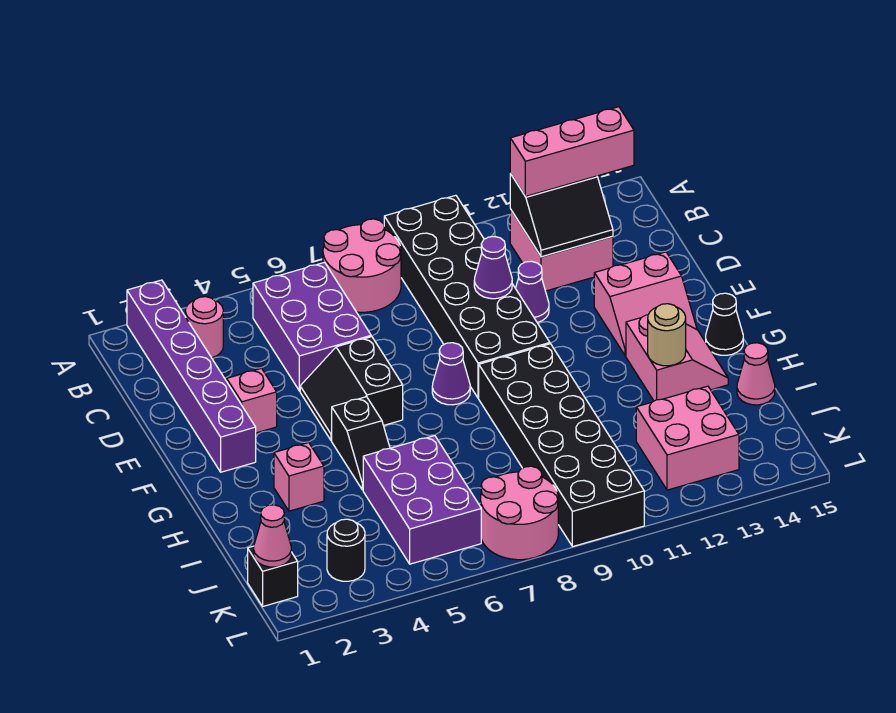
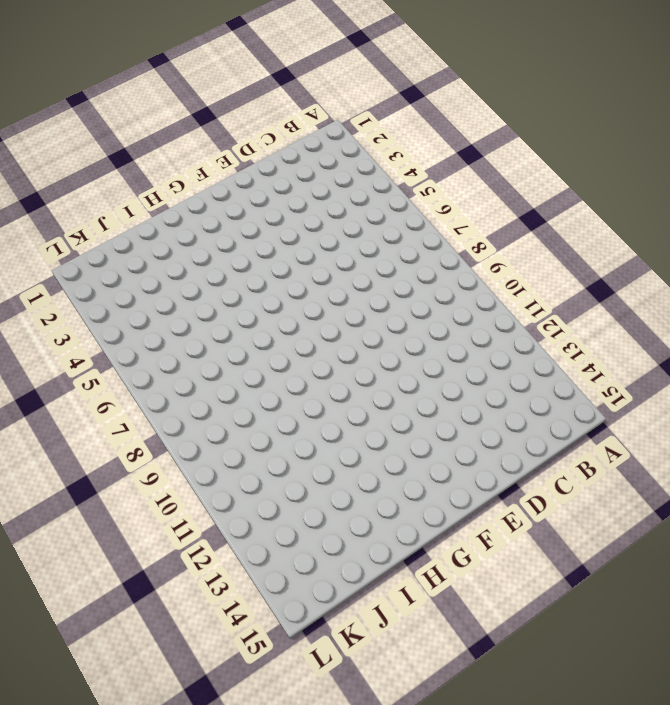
none -> purple brick A2:F2 level 1
none -> pink round brick A7:B8 level 1
none -> black brick A9:F10 level 1

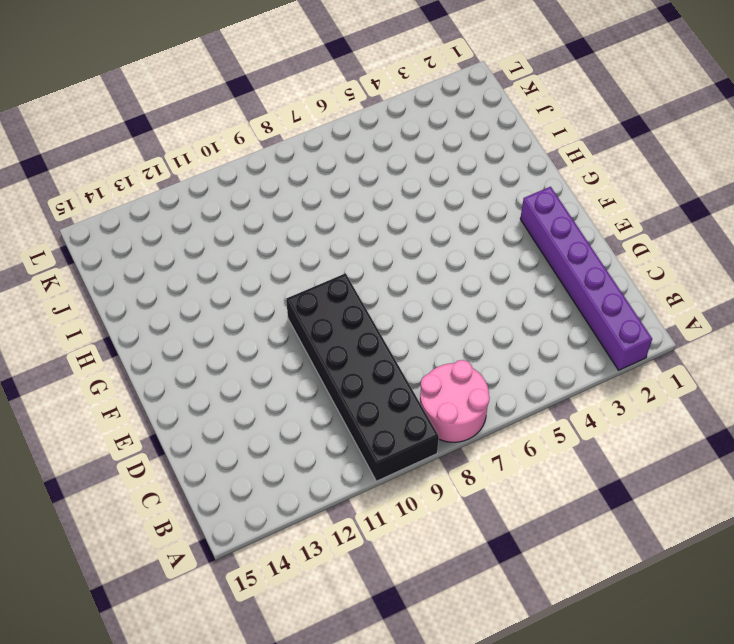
none -> pink round brick B3 level 1
none -> purple brick B5:D6 level 1
none -> pink brick B12:C13 level 1

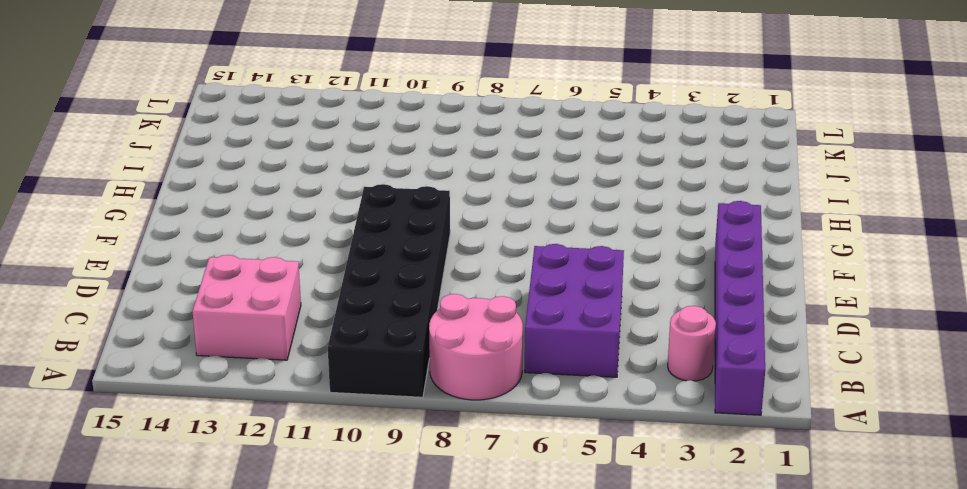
none -> purple cone D11 level 1
none -> pink brick E3 level 1
none -> black slope E5:F6 level 1 top 6

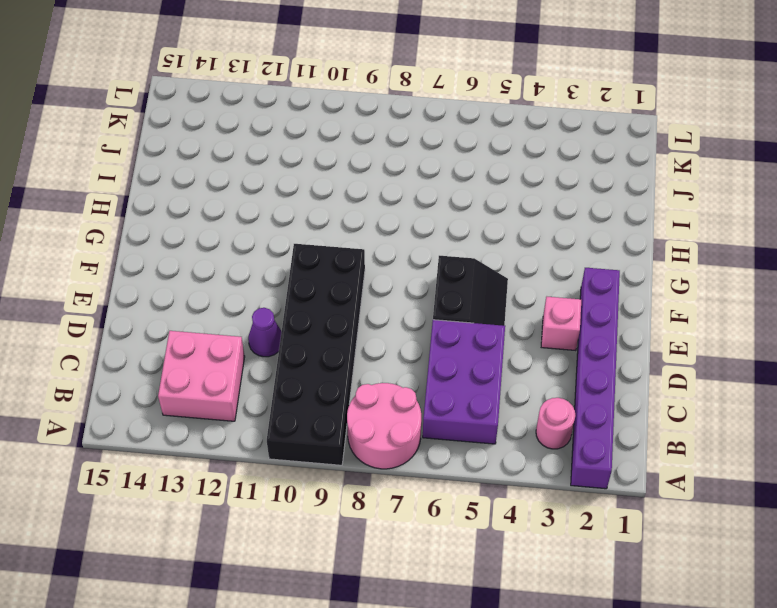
none -> pink slope E13:F14 level 1 top E
none -> purple cone F8 level 1
none -> black slope G5:H5 level 1 top G

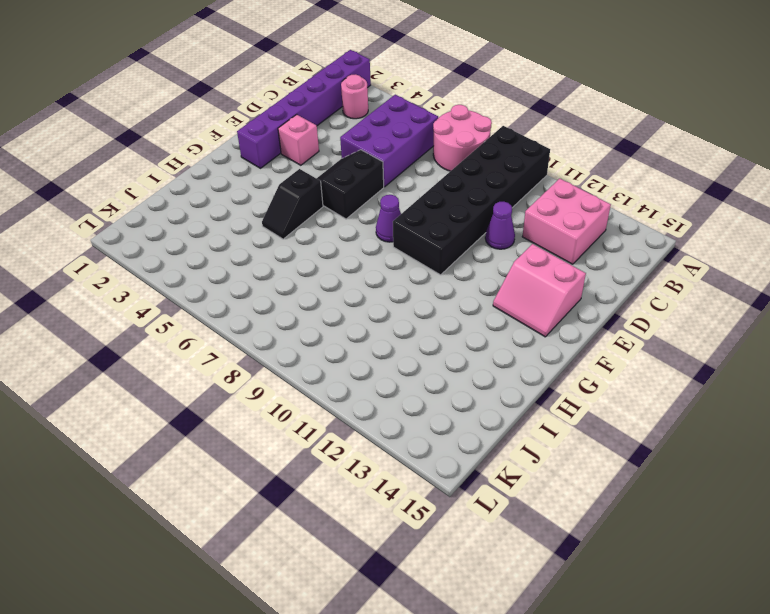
none -> black brick G9:L10 level 1
none -> pink slope G13:H14 level 1 top 13
none -> black cone G15 level 1

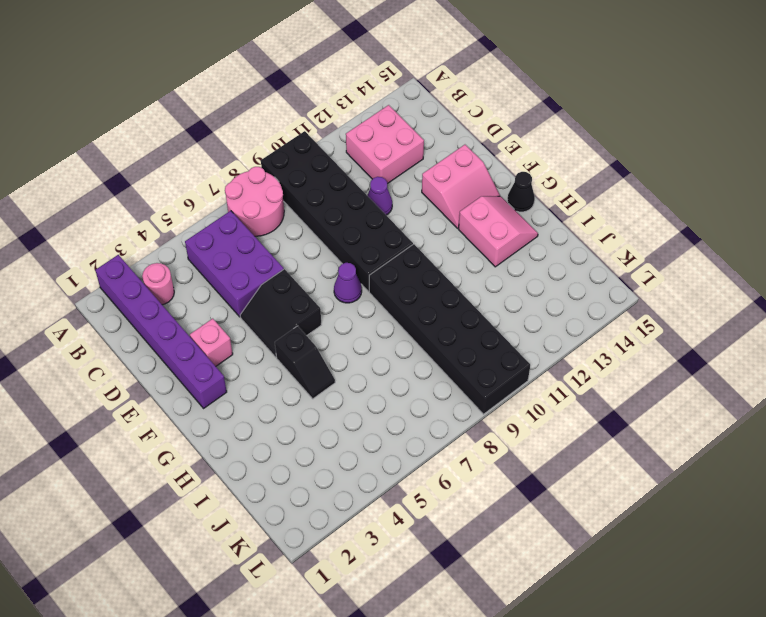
none -> pink brick H3 level 1
none -> purple brick I5:K6 level 1
none -> pink cone I15 level 1

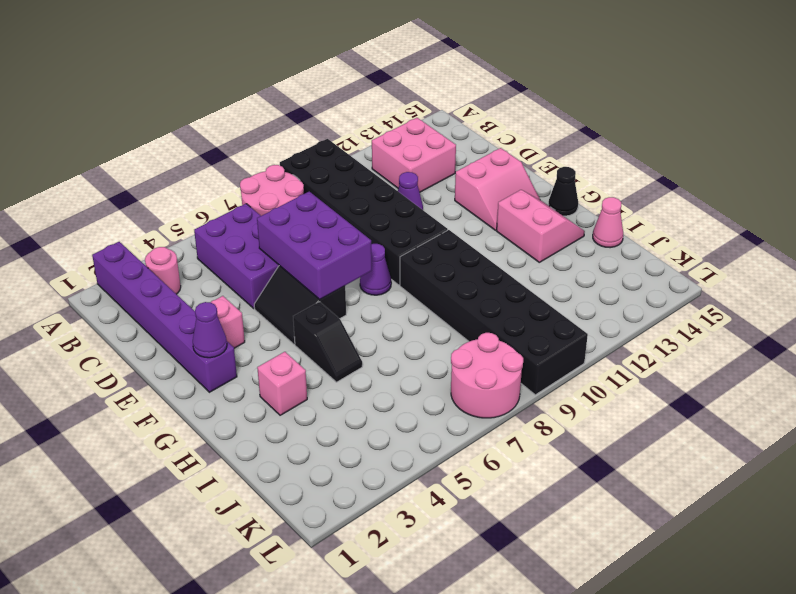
purple brick D6:F7 level 2 -> purple brick I5:K6 level 1
purple cone F2 level 2 -> purple cone D10 level 2
none -> pink brick J12:K13 level 1
none -> black brick K1 level 1
none -> black round brick K3 level 1

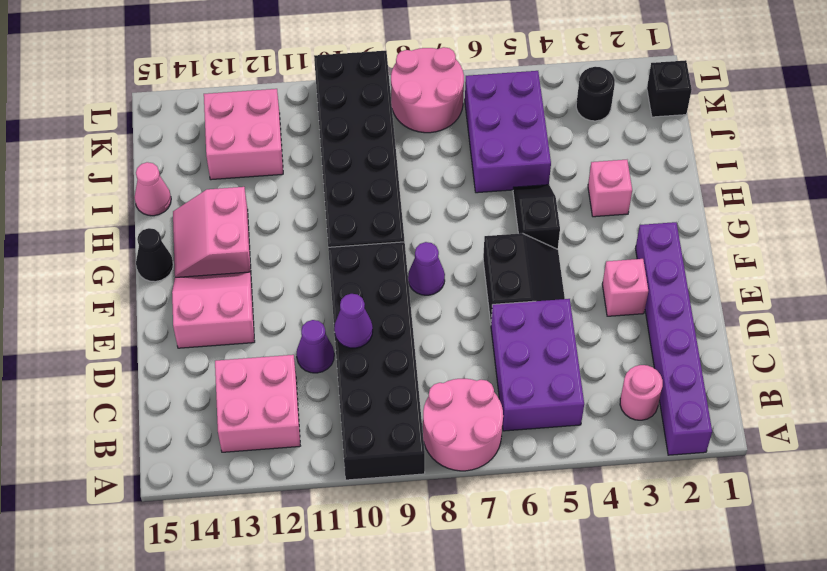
none -> black slope B12:C13 level 2 top B
none -> tan round brick H13 level 2
none -> pink cone K1 level 2

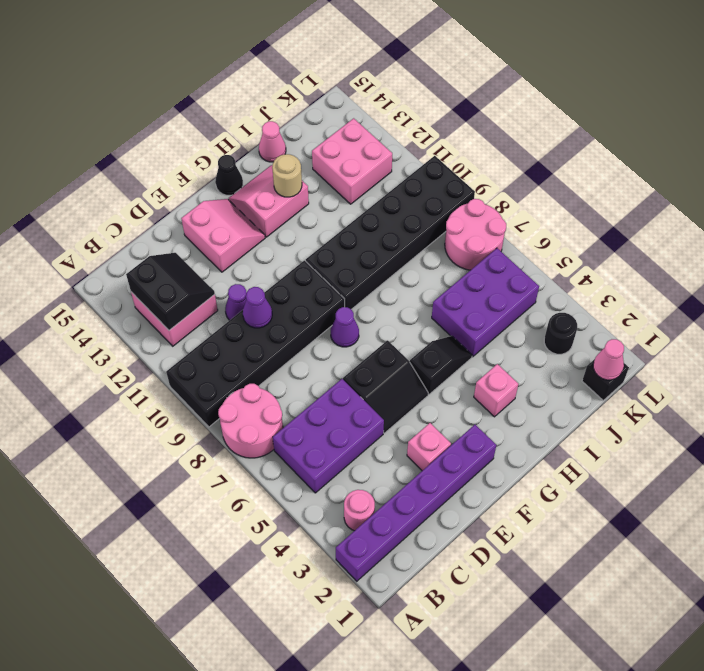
none -> pink brick B12:B14 level 3

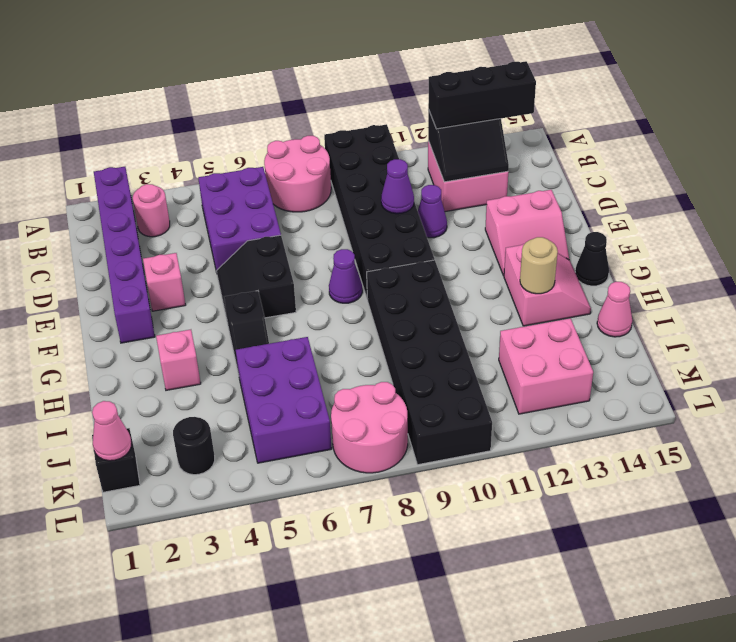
black brick B12:B14 level 3 -> pink brick B12:B14 level 3

